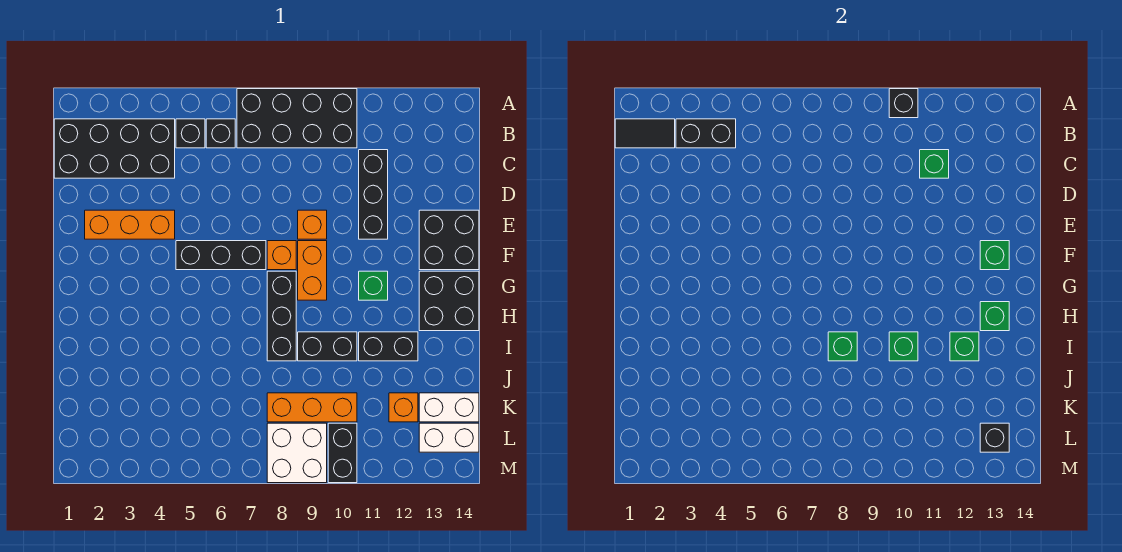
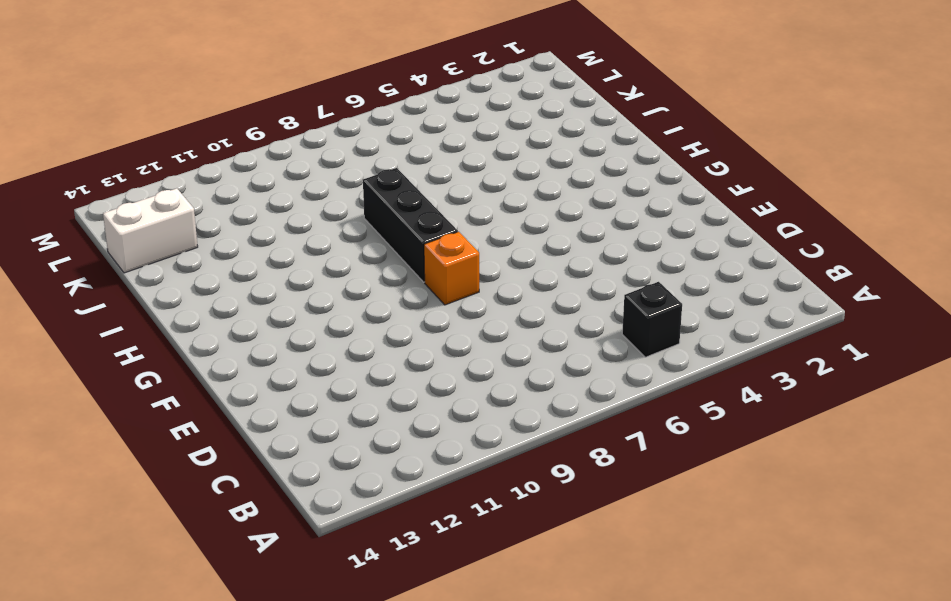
none -> black brick A7:B10 level 1
none -> black brick B1:C4 level 1
none -> black brick B6 level 1
none -> black brick C11:E11 level 1

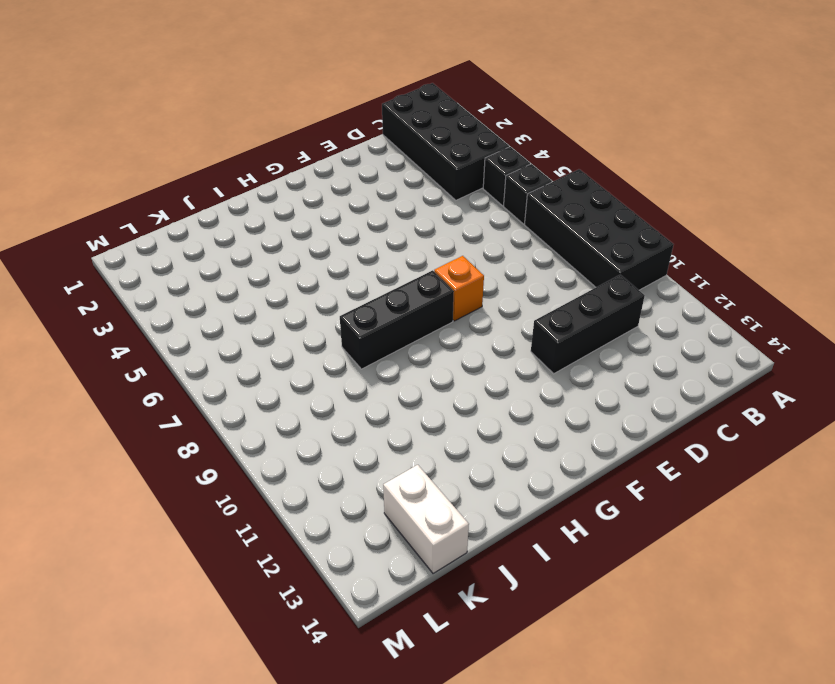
none -> orange brick E2:E4 level 1
none -> orange brick E9 level 1
none -> black brick E13:F14 level 1
none -> black brick F5:F7 level 1

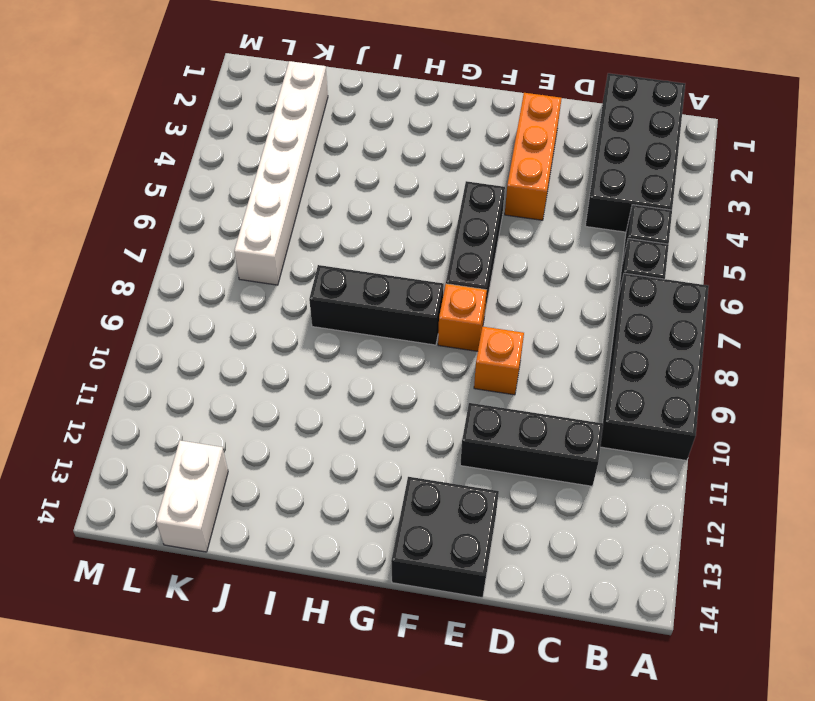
white brick K2:K7 level 1 -> none
none -> orange brick F9:G9 level 1
none -> green brick G11 level 1
none -> black brick G13:H14 level 1
none -> black brick I9:I10 level 1

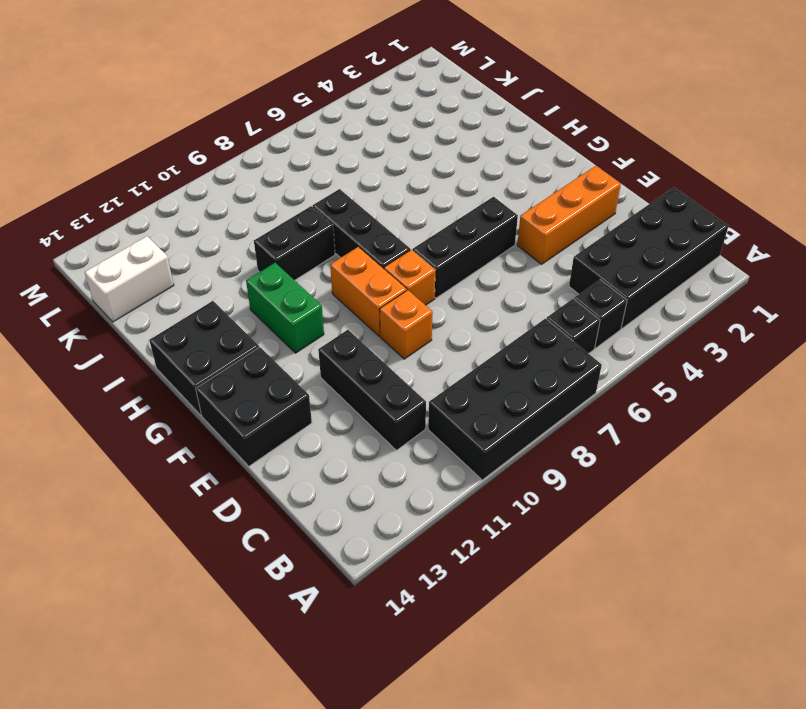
green brick G11:H11 level 1 -> green brick G11 level 1
none -> black brick I11:I12 level 1
none -> orange brick K8:K10 level 1
none -> orange brick K12 level 1
none -> white brick L8:M9 level 1

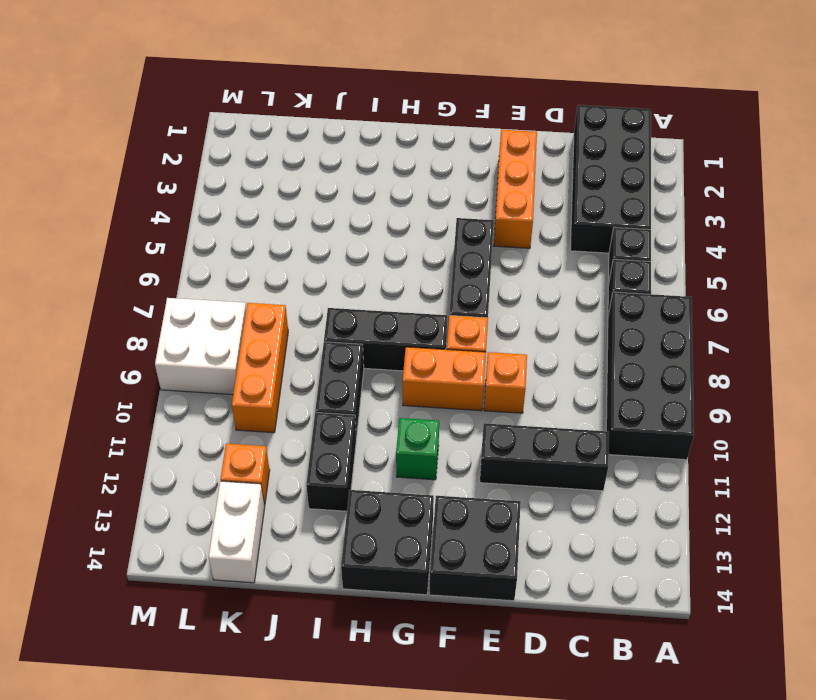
none -> black brick L10:M10 level 1
none -> white brick L13:L14 level 1
none -> black brick A10 level 2
none -> black tile B1:B2 level 2

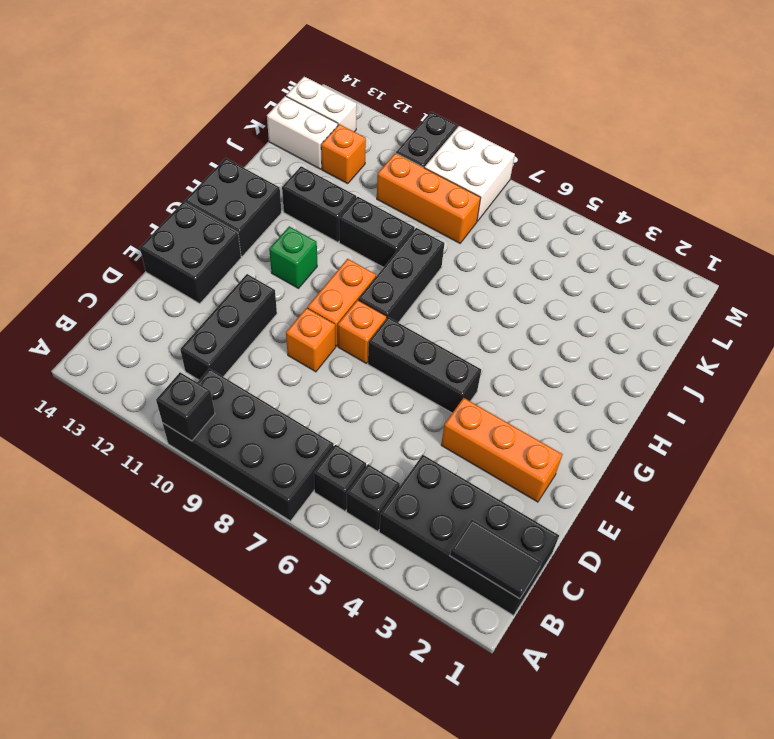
none -> black brick B3:B4 level 2
none -> green brick C11 level 2
none -> green brick F13 level 2
none -> green brick H13 level 2

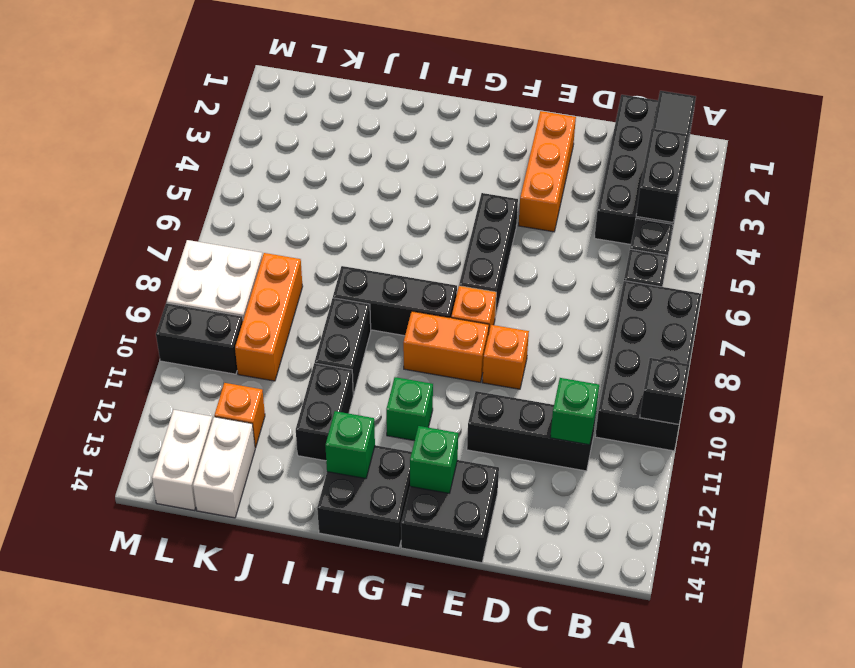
none -> green brick I8 level 2
none -> green brick I10 level 2
none -> green brick I12 level 2
none -> black brick L13 level 2

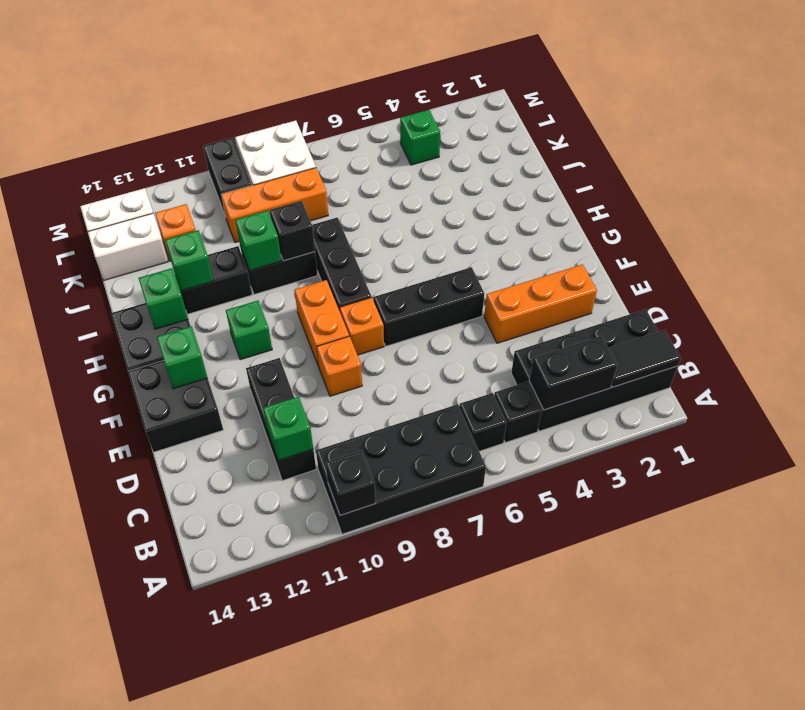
black brick I9 level 2 -> black brick L13 level 2
green brick L4 level 1 -> green brick I8 level 2

